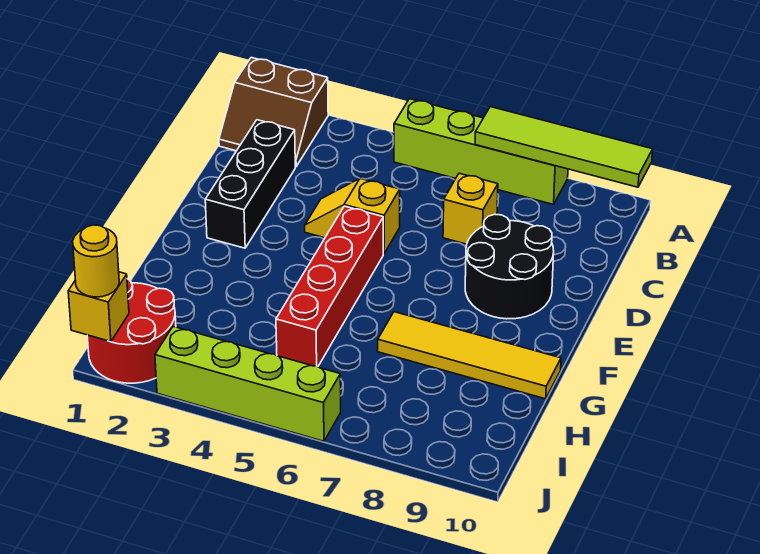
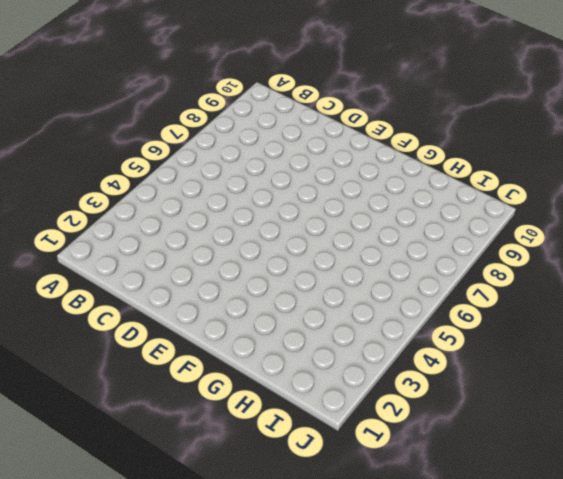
none -> brown slope A1:B2 level 1 top A
none -> lime brick A5:A8 level 1
none -> black brick C2:E2 level 1

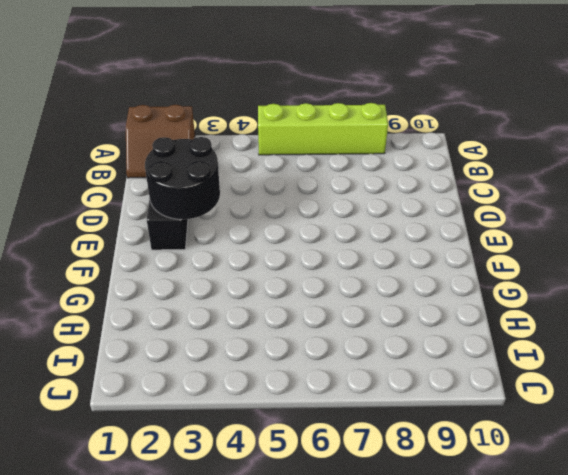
black round brick D2:E3 level 2 -> black round brick D8:E9 level 1
none -> yellow brick C7 level 1
none -> yellow slope D4:D5 level 1 top 5
none -> red brick E5:H5 level 1

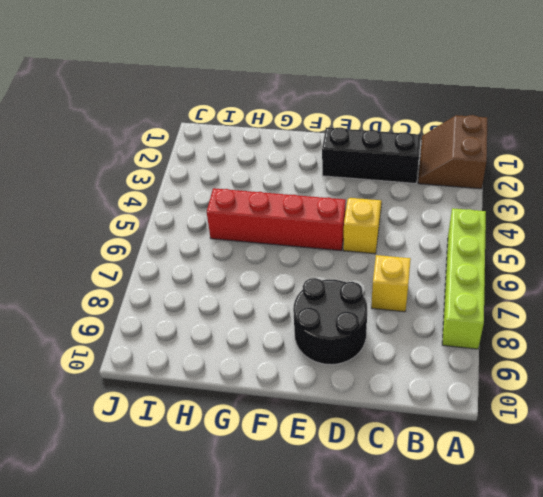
none -> yellow tile G7:G10 level 1
none -> red round brick I1:J2 level 1
none -> lime brick J3:J6 level 1

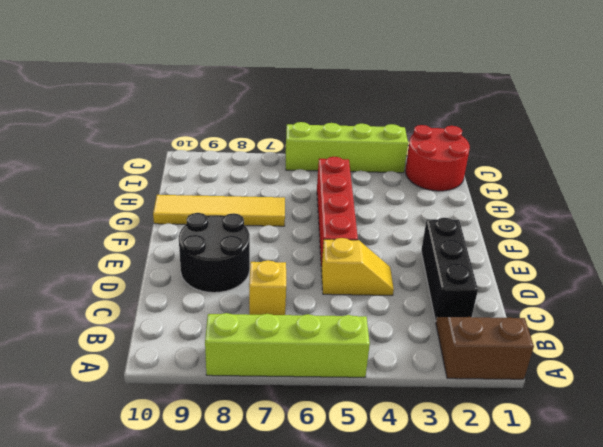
none -> lime tile A7:A10 level 2
none -> yellow brick J1 level 2
none -> yellow round brick J1 level 3

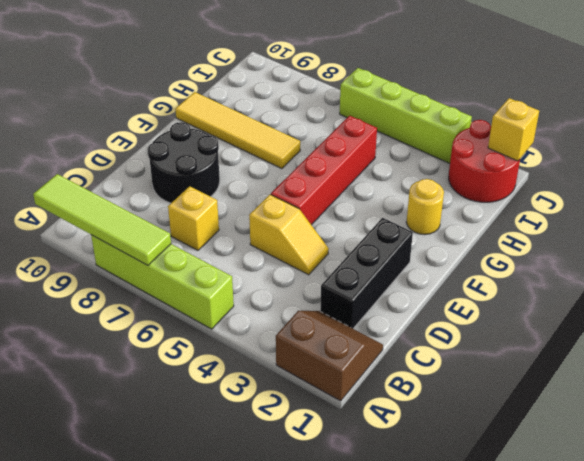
yellow round brick G2 level 1 -> yellow round brick J1 level 3

